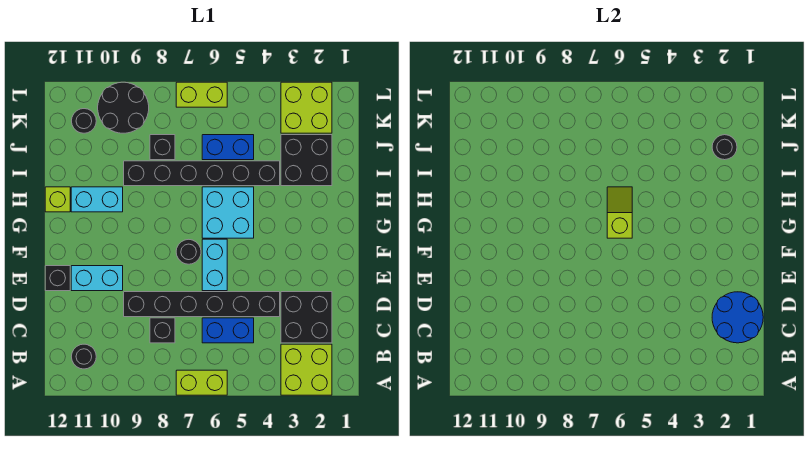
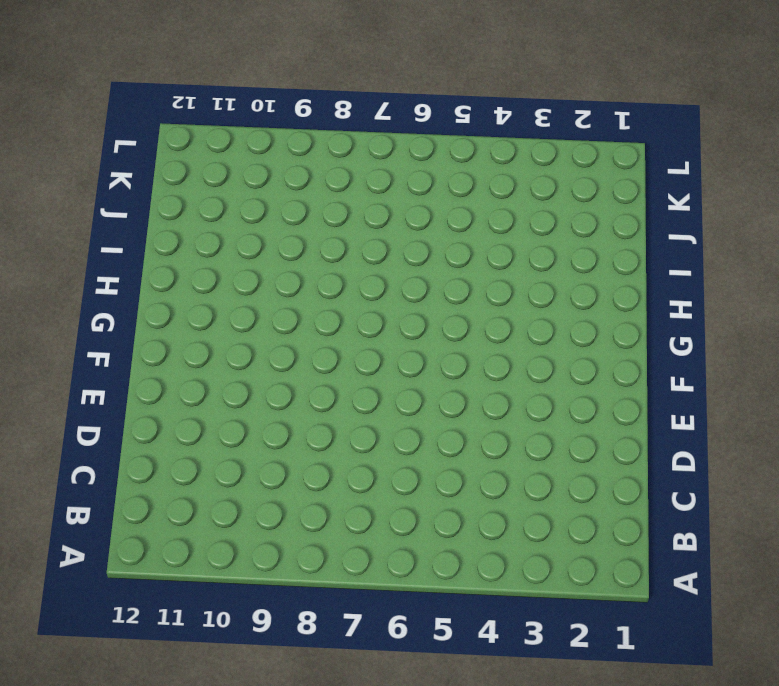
none -> lime brick A2:B3 level 1
none -> lime brick A6:A7 level 1
none -> black round brick B11 level 1

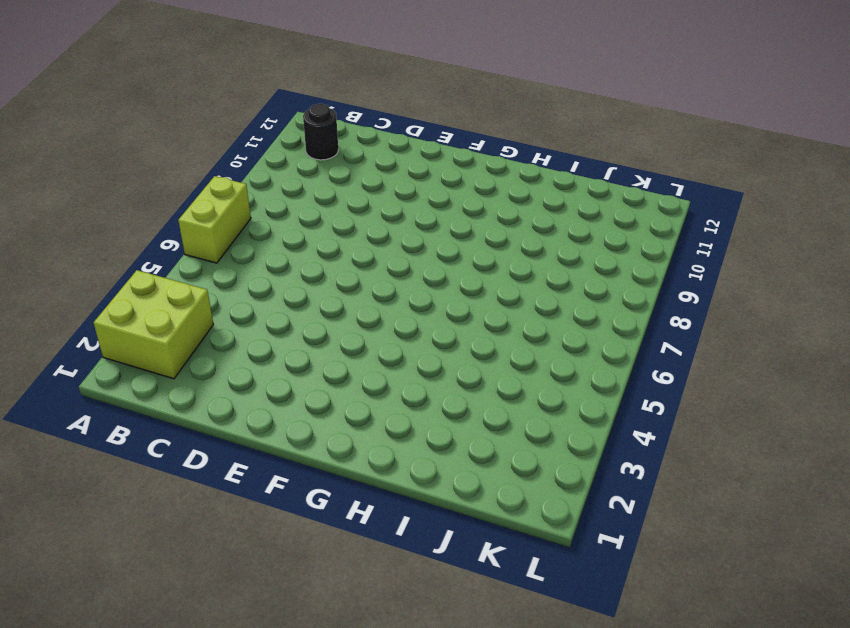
none -> black brick C2:D3 level 1
none -> blue brick C5:C6 level 1
none -> black brick C8 level 1

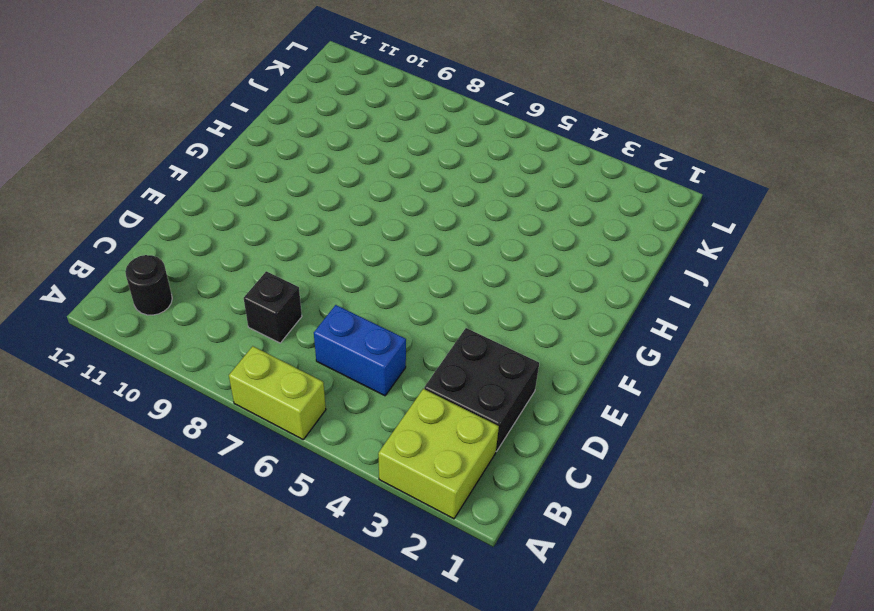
none -> black brick D4:D9 level 1
none -> cyan brick E6:F6 level 1
none -> cyan brick E10:E11 level 1

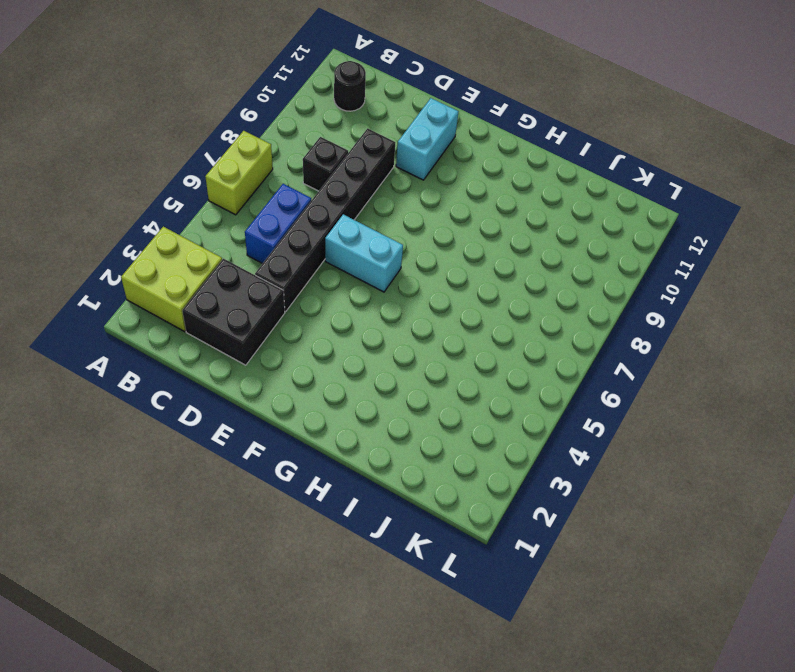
none -> black brick E12 level 1
none -> black round brick F7 level 1
none -> cyan brick G5:H6 level 1

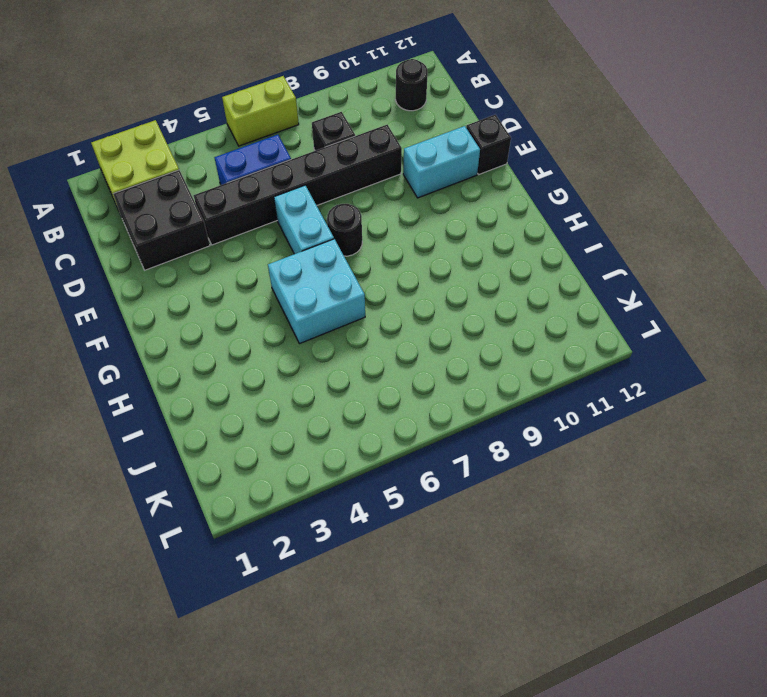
none -> cyan brick H10:H11 level 1
none -> lime brick H12 level 1
none -> black brick I2:J3 level 1

